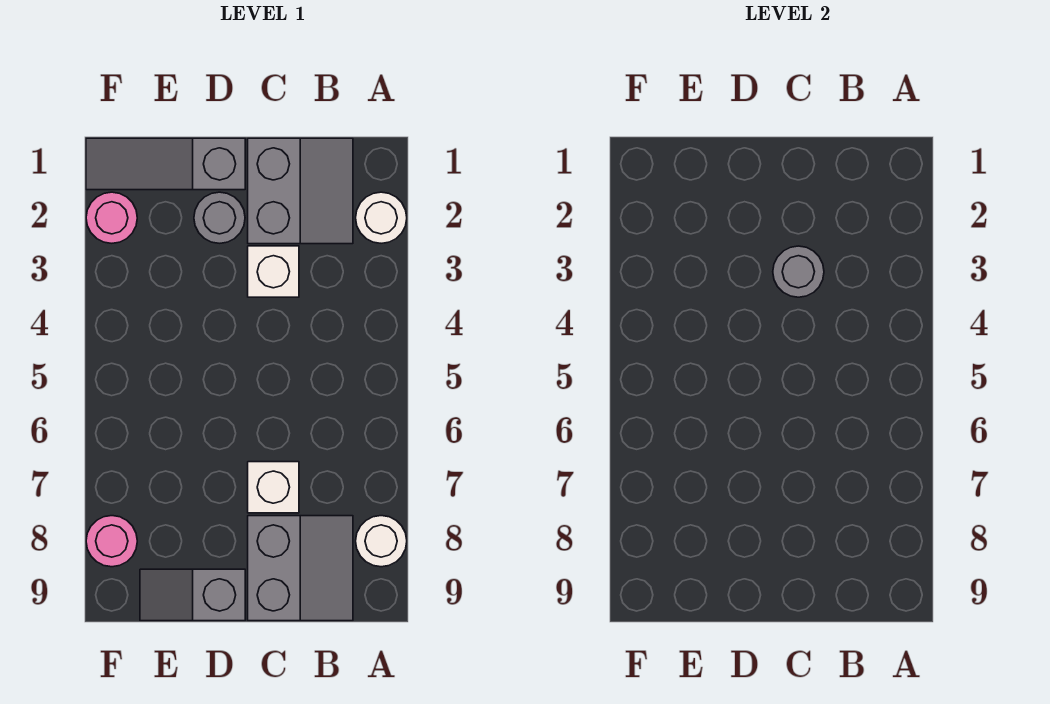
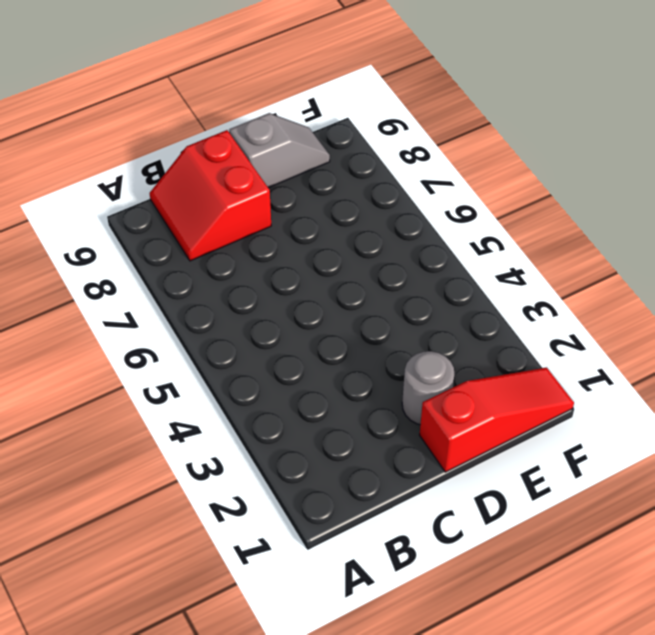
red slope B8:C9 level 1 top C -> grey slope B8:C9 level 1 top C
red slope D1:F1 level 1 top D -> grey slope D1:F1 level 1 top D
none -> white round brick A2 level 1
none -> white round brick A8 level 1
none -> grey slope B1:C2 level 1 top C

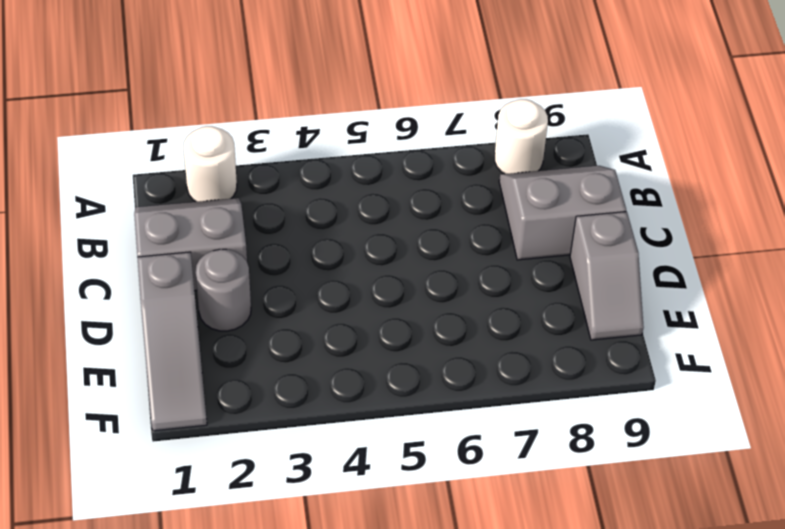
none -> white brick C3 level 1
none -> white brick C7 level 1
none -> pink round brick F2 level 1

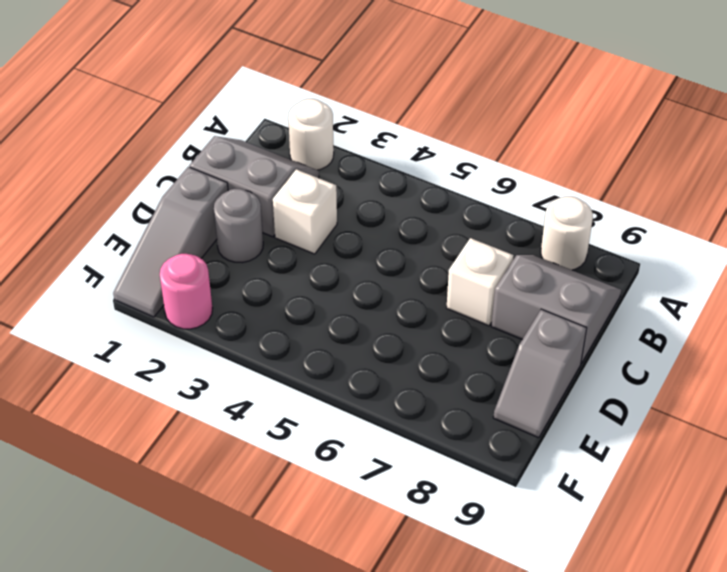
none -> pink round brick F8 level 1
none -> grey round brick C3 level 2

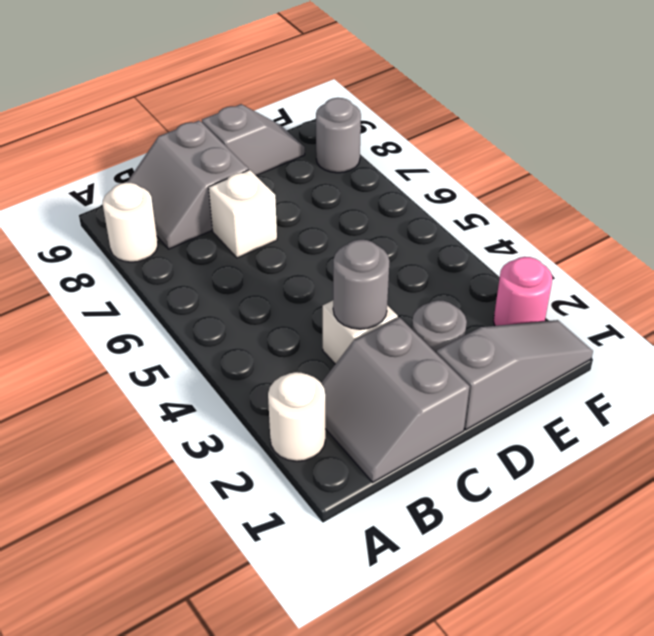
grey round brick F8 level 1 -> pink round brick F8 level 1

